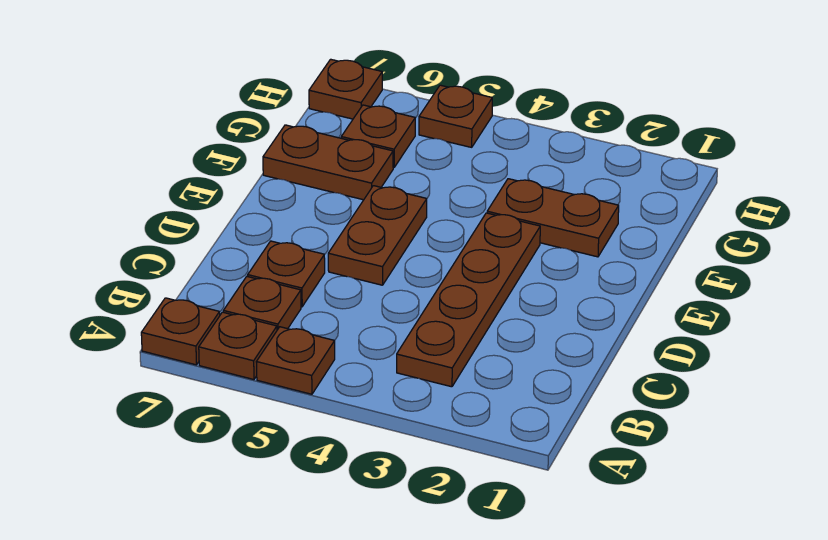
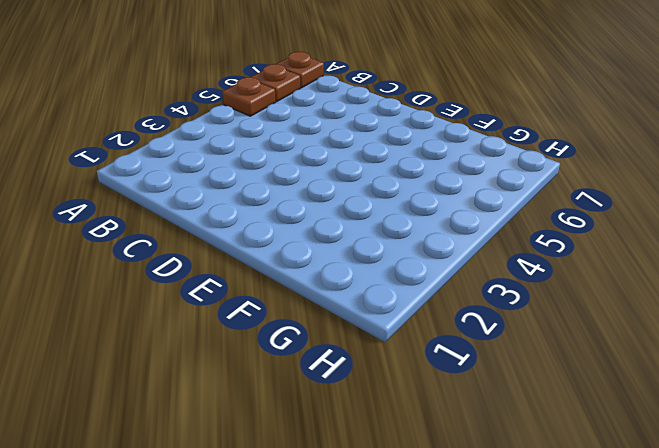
none -> brown plate B3:E3 level 1
none -> brown plate B6 level 1
none -> brown plate C6 level 1

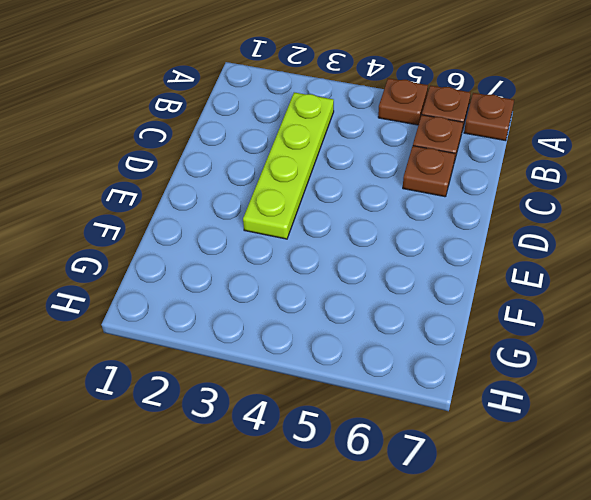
lime plate B3:E3 level 1 -> brown plate B3:E3 level 1
none -> brown plate D5:E5 level 1
none -> brown plate F2:F3 level 1
none -> brown plate F6:F7 level 1

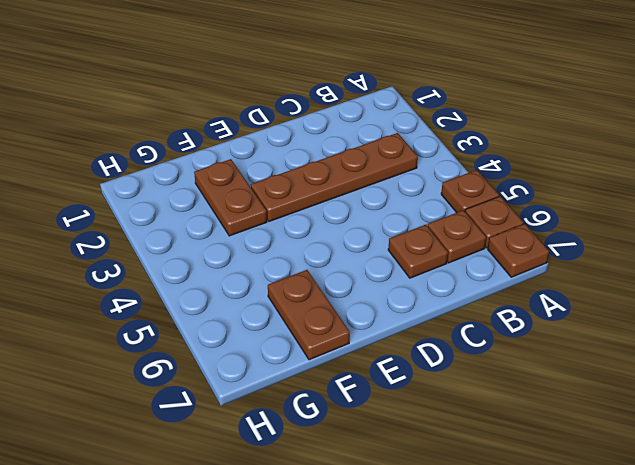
none -> brown plate D5:E5 level 1
none -> brown plate G6 level 1
none -> brown plate H5 level 1

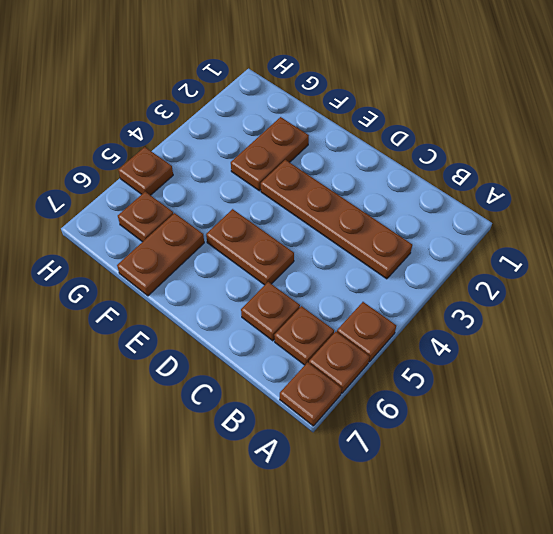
none -> brown plate H7 level 1

